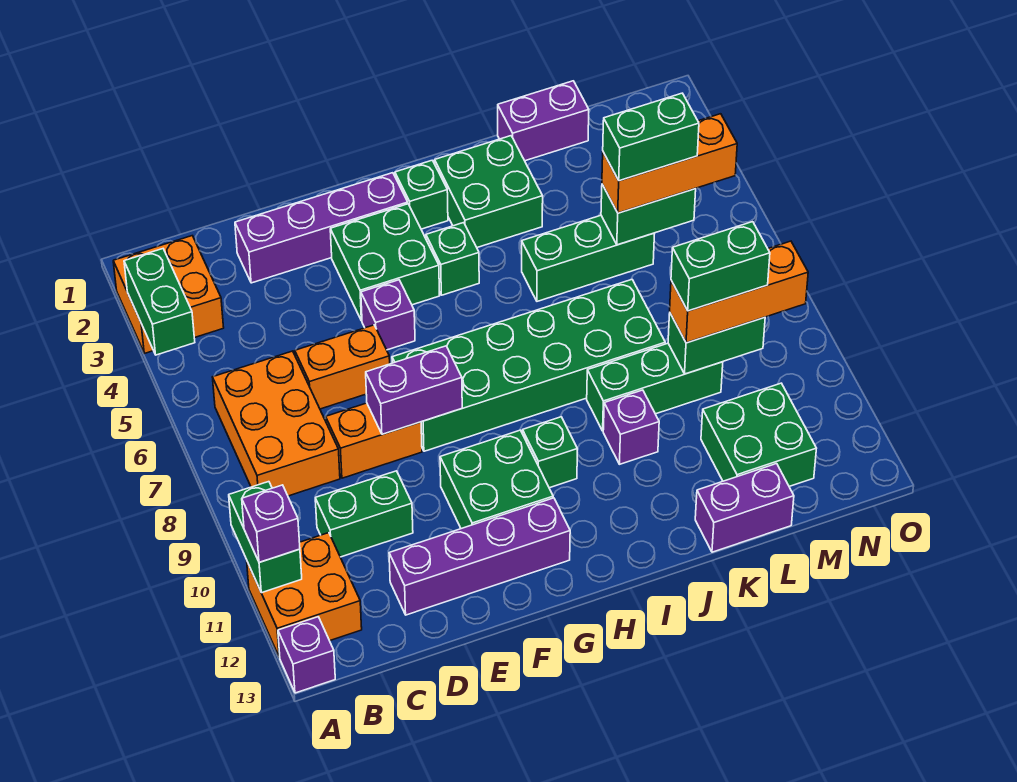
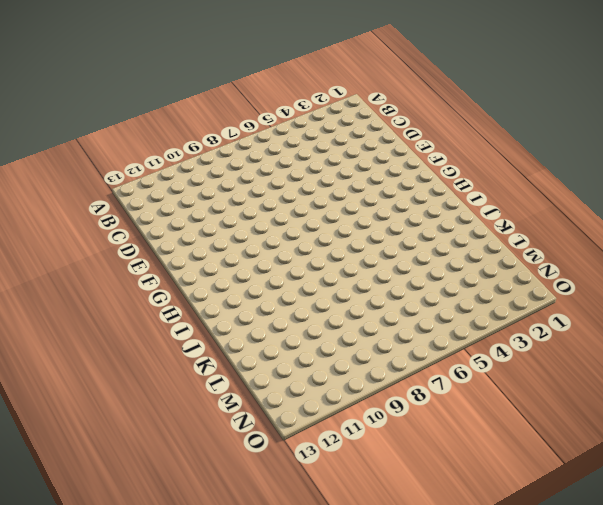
none -> orange brick A2:B3 level 1
none -> orange brick A11:B12 level 1
none -> purple brick A13 level 1
none -> orange brick B6:C8 level 1

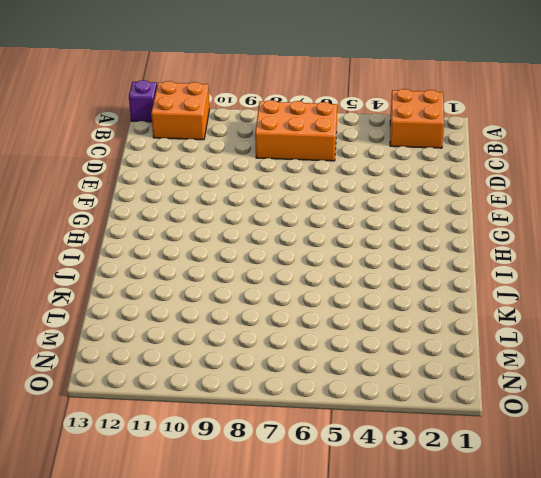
none -> green brick C10:D10 level 1
none -> purple brick D2:G2 level 1
none -> orange brick D6:E6 level 1
none -> orange brick D8:E8 level 1

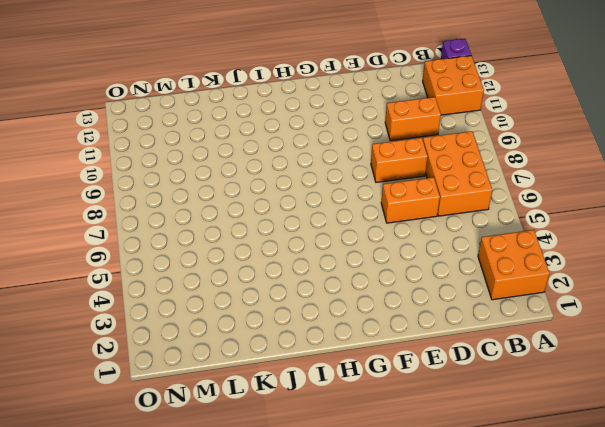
orange brick C10:D10 level 1 -> green brick C10:D10 level 1
none -> purple brick D2:G2 level 1
none -> purple brick D12:G12 level 1
none -> green brick F3:G4 level 1
none -> purple brick F5 level 1

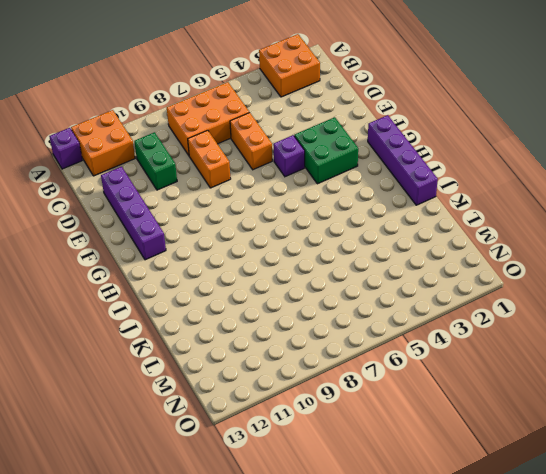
purple brick G1:J1 level 1 -> purple brick D2:G2 level 1
none -> green brick F7:K8 level 1
none -> green brick F10:G11 level 1
none -> green brick H2 level 1
none -> green brick H4 level 1

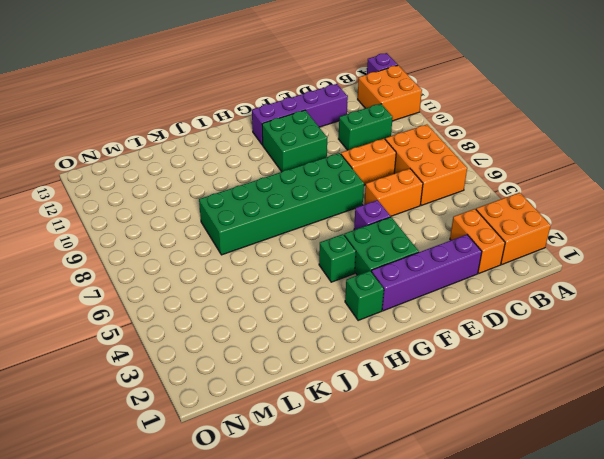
orange brick C2:C3 level 1 -> none
none -> green brick H10 level 1
none -> green brick I2:J3 level 1
none -> green brick J5:L5 level 1
none -> green brick J9:L9 level 1

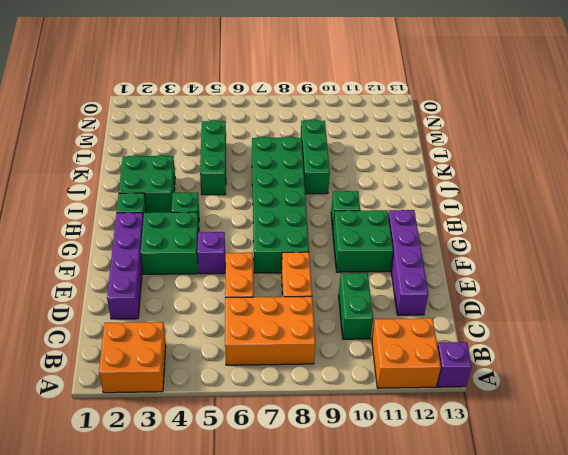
none -> purple brick J10 level 1
none -> purple brick K1:L1 level 1
none -> purple brick K13:L13 level 1
none -> green brick L11:M12 level 1

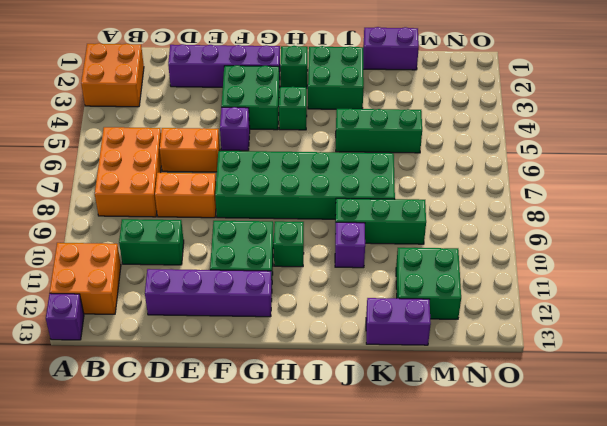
none -> green brick A3:A4 level 2
none -> green brick A10:A11 level 2
none -> purple brick E8:F8 level 2
none -> green brick L5:M5 level 2

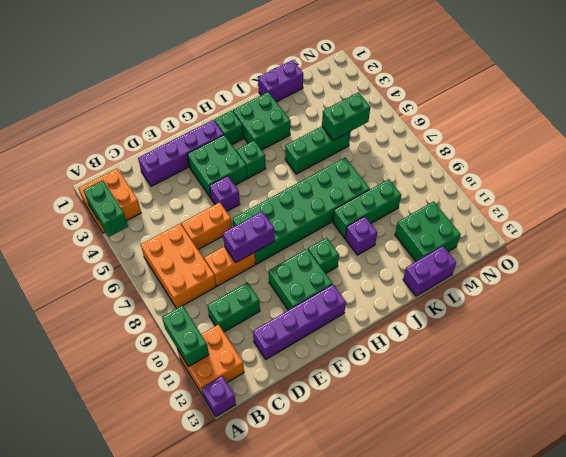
none -> green brick L9:M9 level 2
none -> purple brick A11 level 3
none -> orange brick L5:N5 level 3
none -> orange brick L9:N9 level 3

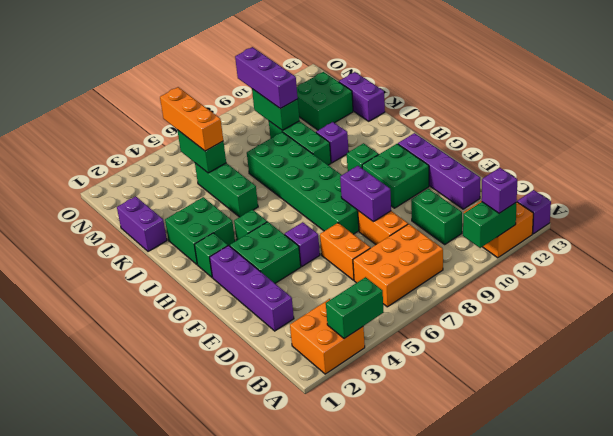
purple brick L9:N9 level 3 -> orange brick L9:N9 level 3
none -> green brick L5:M5 level 4
none -> green brick L9:M9 level 4

